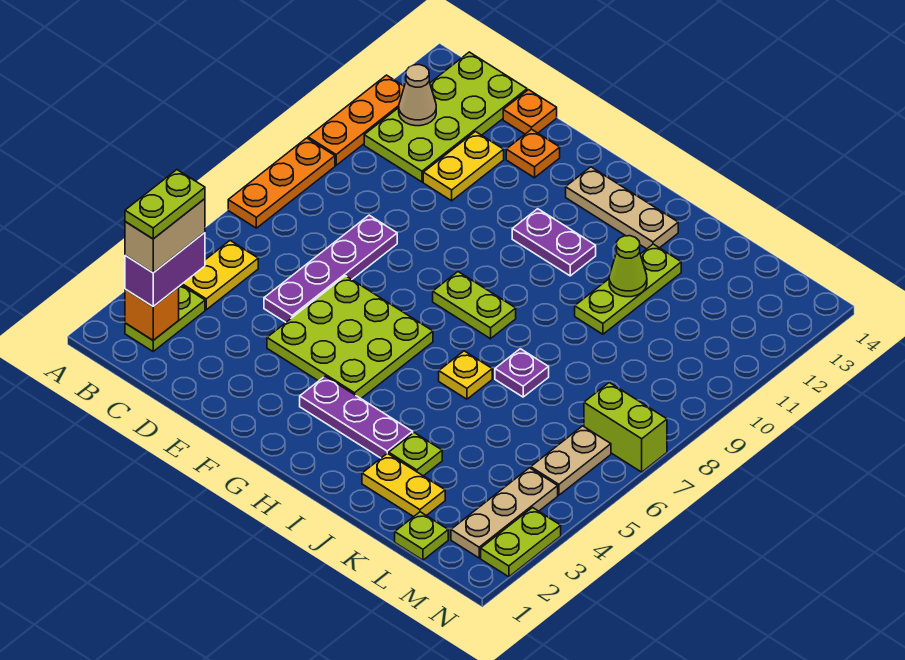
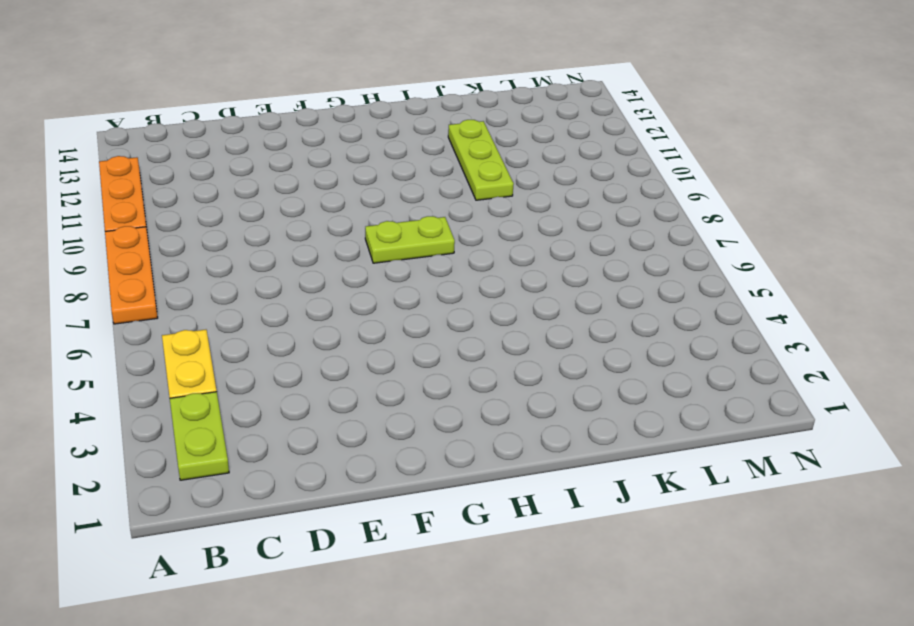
none -> lime plate B11:C14 level 1
none -> purple plate D5:D8 level 1
none -> yellow plate D11:D12 level 1
none -> orange plate D14 level 1

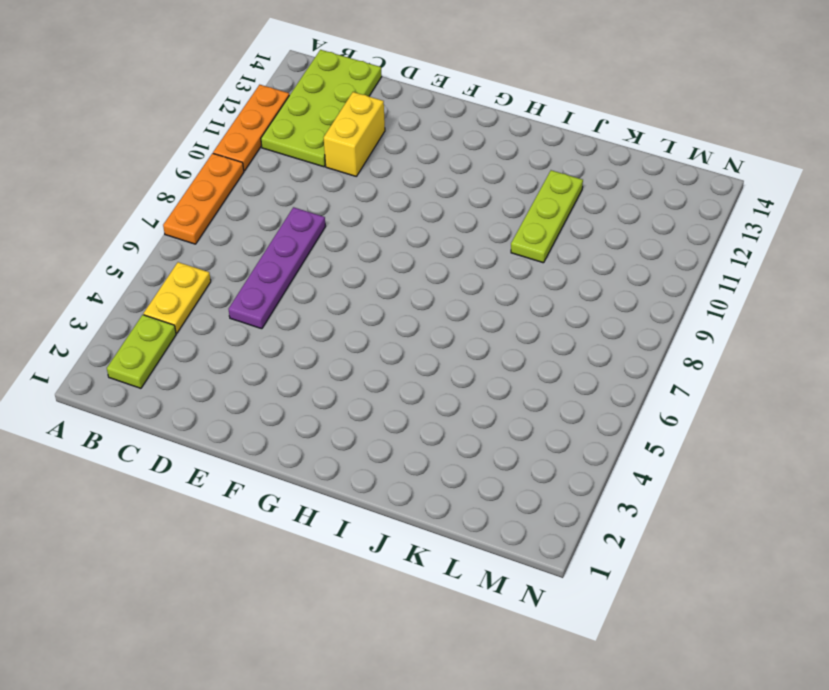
yellow brick D11:D12 level 1 -> yellow plate D11:D12 level 1
none -> orange plate D14 level 1
none -> lime plate E4:G6 level 1
none -> orange plate E13 level 1
none -> purple plate G3:I3 level 1

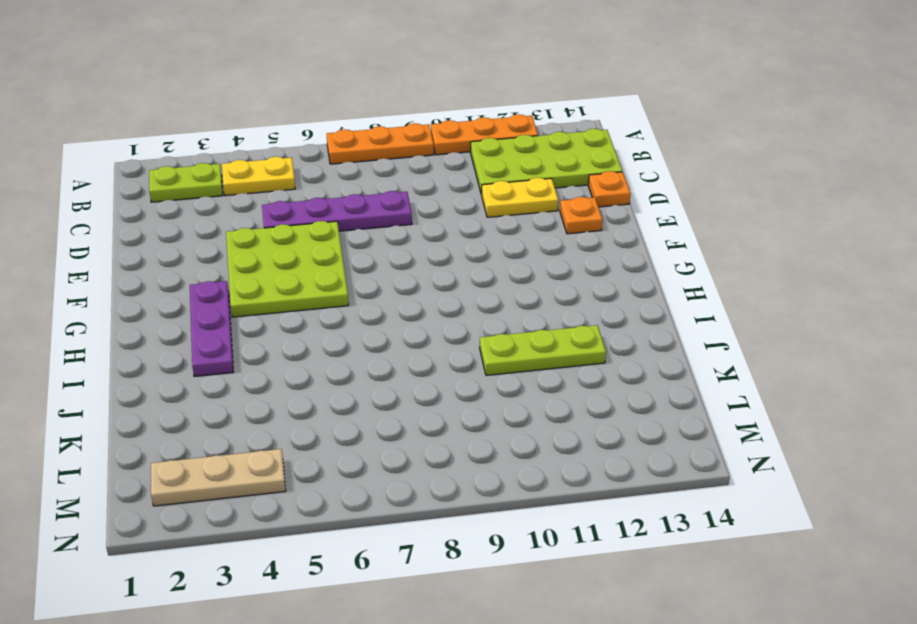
none -> lime plate G8:H8 level 1
none -> purple plate G11:H11 level 1
none -> tan plate G13:I13 level 1
none -> yellow plate I6 level 1

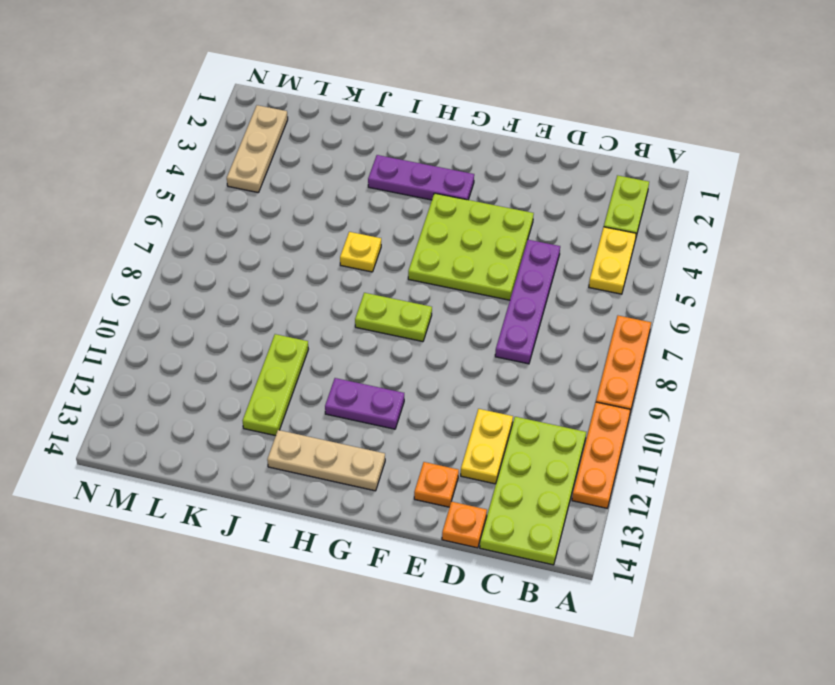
none -> yellow plate J2:K2 level 1
none -> lime plate J3 level 1
none -> purple plate J7 level 1
none -> lime plate L1 level 1

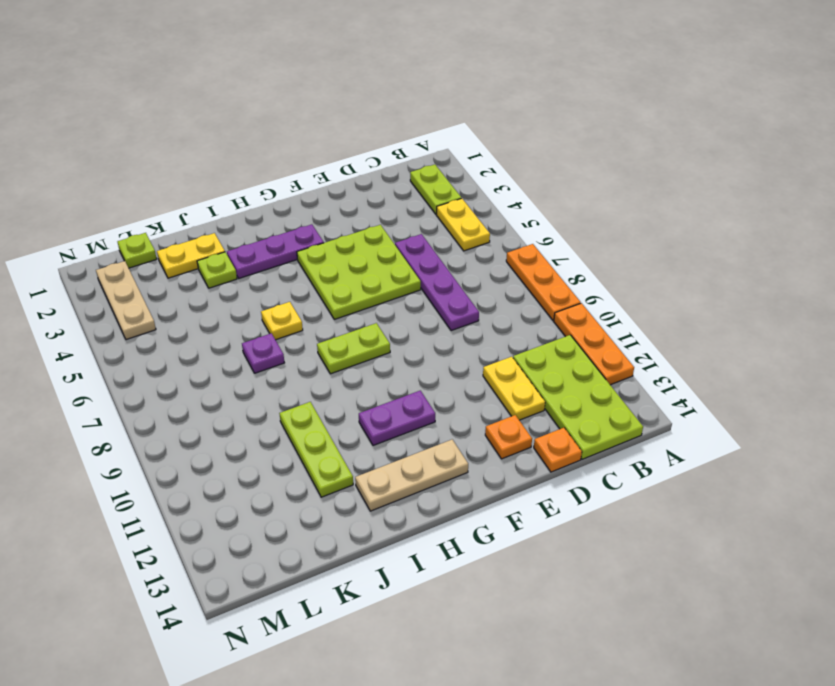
none -> tan plate M5:M6 level 1
none -> lime brick M7:N7 level 1
none -> lime plate N2:N3 level 1
none -> orange brick B2 level 2

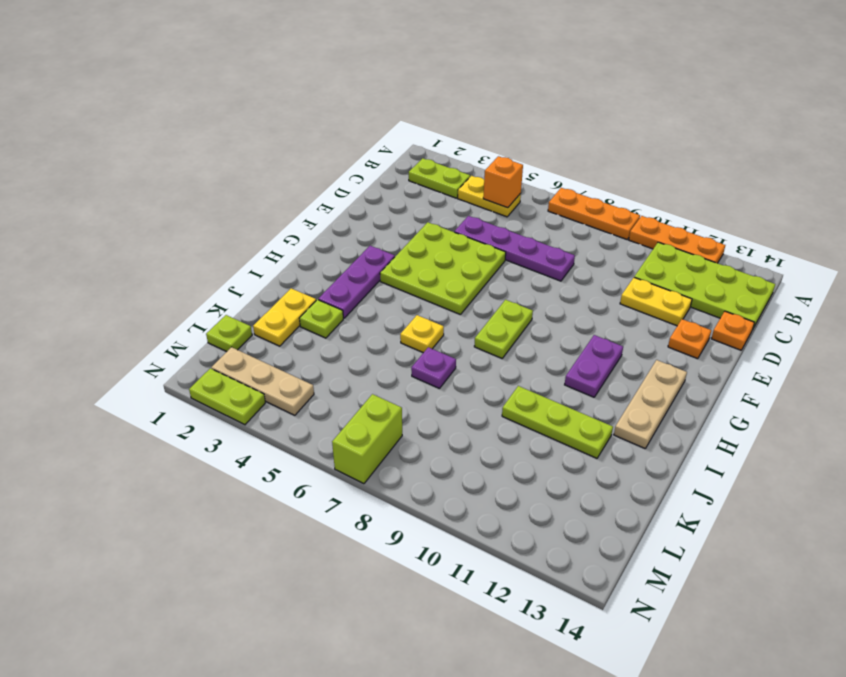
orange brick B5 level 2 -> orange brick B2 level 2
none -> tan plate M5:M6 level 1
none -> tan cone B12 level 2
none -> lime cone J11 level 2
none -> purple brick B2:B3 level 3

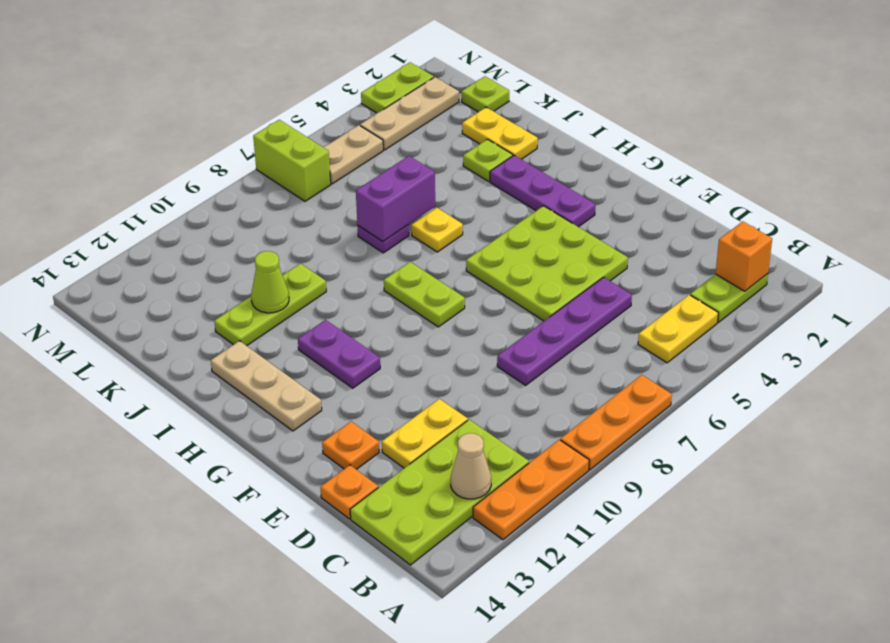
purple brick J6:J7 level 2 -> purple brick B2:B3 level 3
none -> tan brick B2:B3 level 4
none -> lime plate B2:B3 level 5

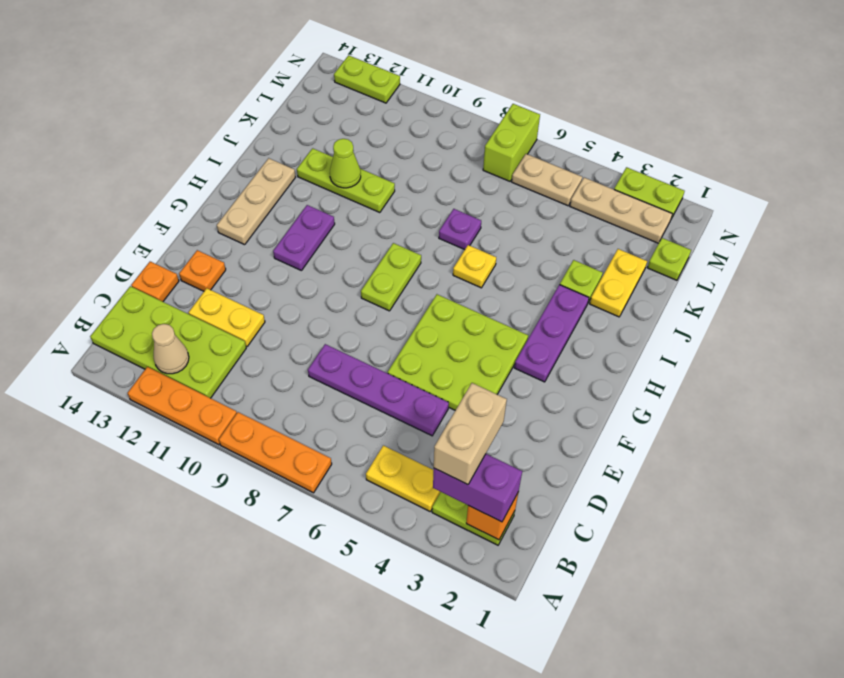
tan brick B3:C3 level 4 -> tan brick B2:B3 level 4
lime plate N12:N13 level 1 -> lime plate B2:B3 level 5

